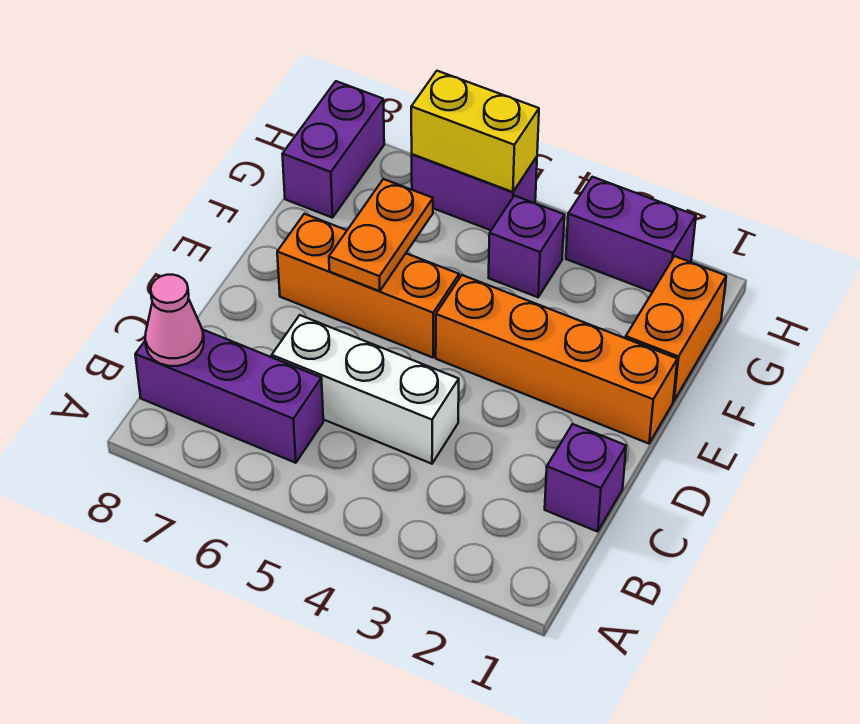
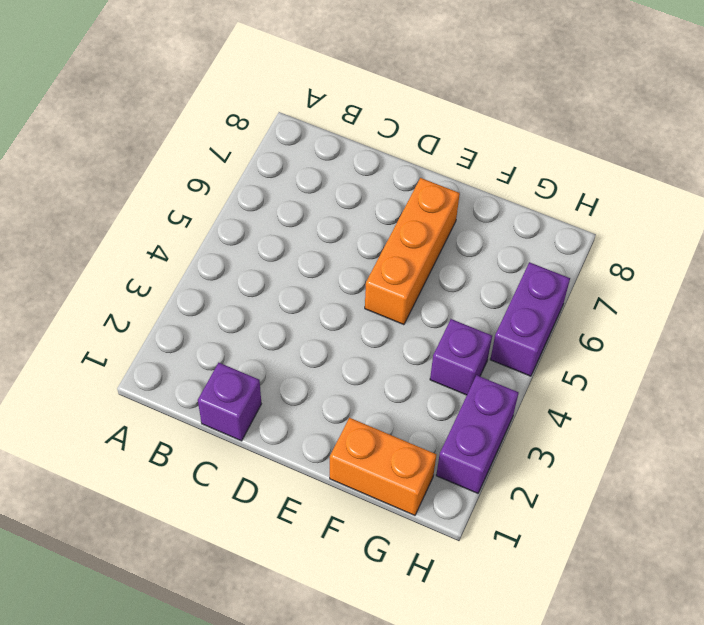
none -> purple brick B6:B8 level 1
none -> white brick C4:C6 level 1
none -> orange brick E1:E4 level 1

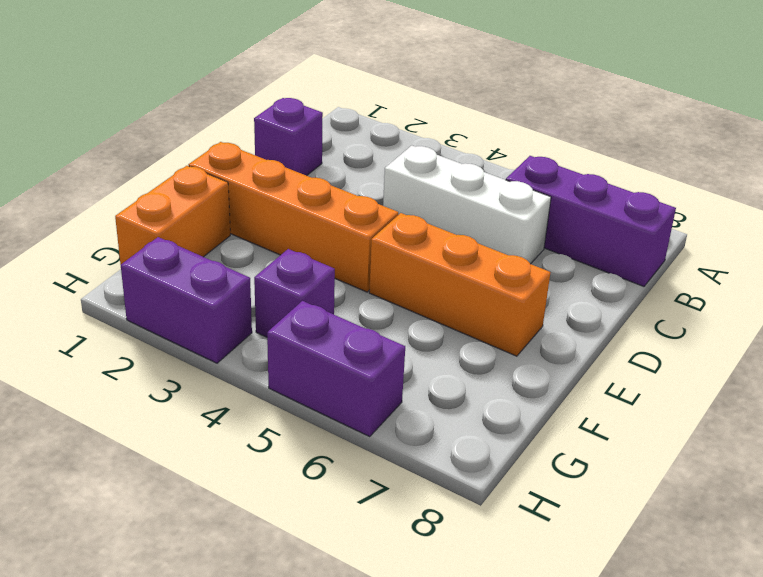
none -> purple brick G8:H8 level 1
none -> pink cone B8 level 2
none -> orange plate E6:F6 level 2

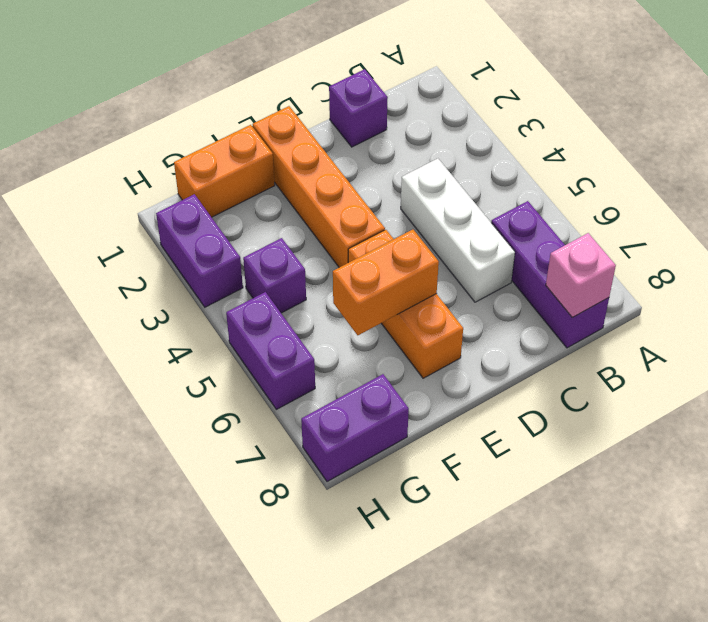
pink brick B8 level 2 -> pink cone B8 level 2
orange brick E6:F6 level 2 -> orange plate E6:F6 level 2
none -> yellow brick H5:H6 level 2

